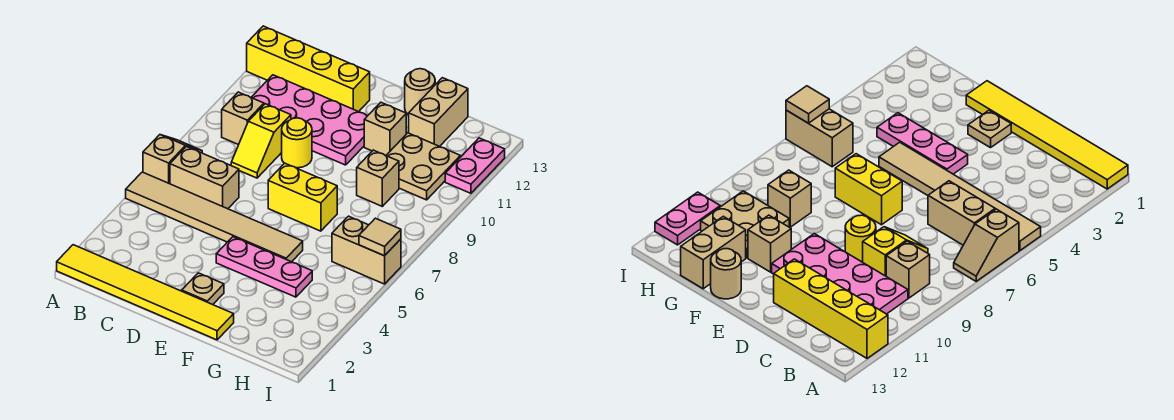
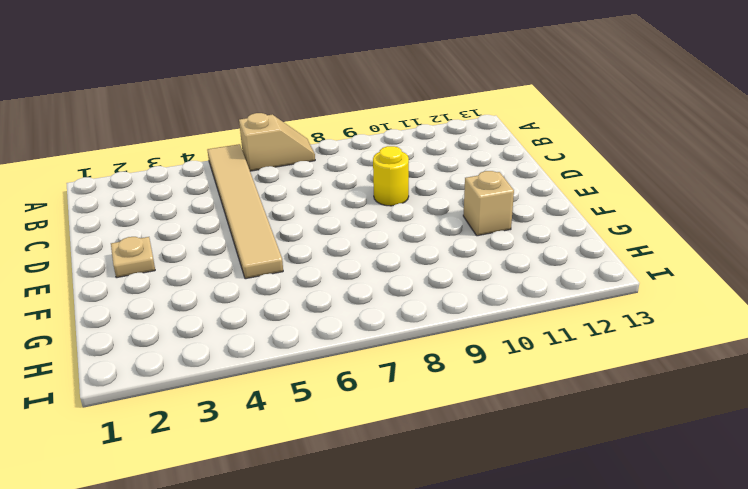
none -> yellow tile A1:F1 level 1
none -> yellow brick A12:D12 level 1
none -> tan brick B6:C6 level 1

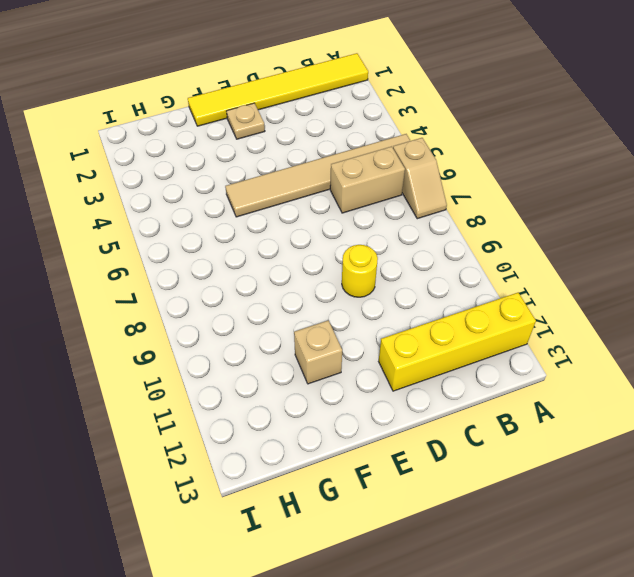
none -> tan brick B9 level 1
none -> pink plate B10:E11 level 1
none -> yellow slope C8:C9 level 1 top 9

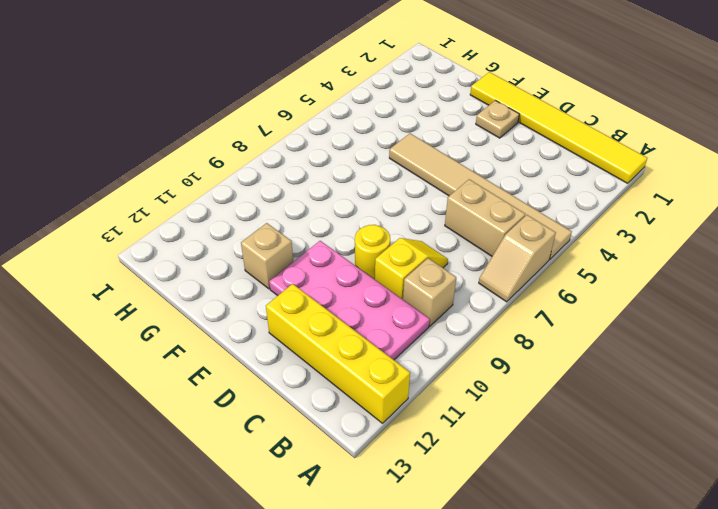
none -> pink plate E4:G4 level 1
none -> yellow brick E7:F7 level 1
none -> tan round brick F13 level 1

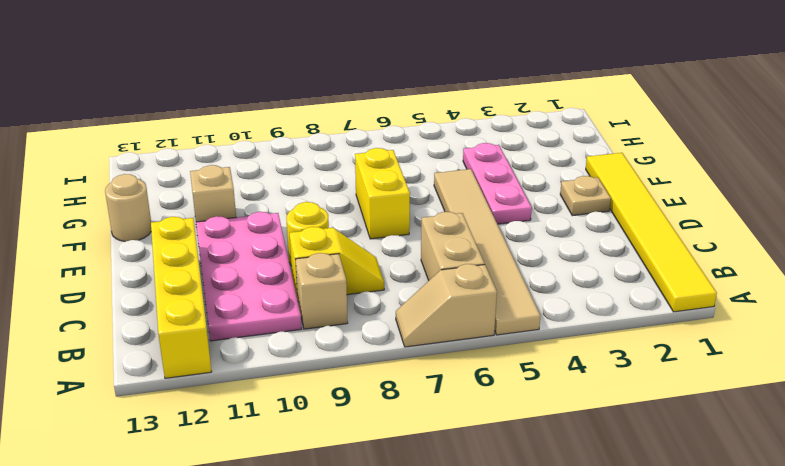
none -> tan brick G9 level 1
none -> tan plate G10:H11 level 1
none -> tan brick G12:G13 level 1

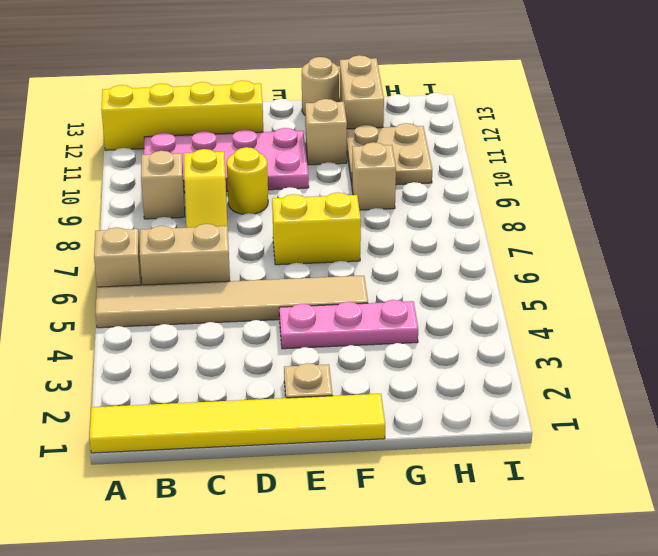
none -> tan brick H6:I6 level 1
none -> pink plate I11:I12 level 1
none -> tan tile I6 level 2

